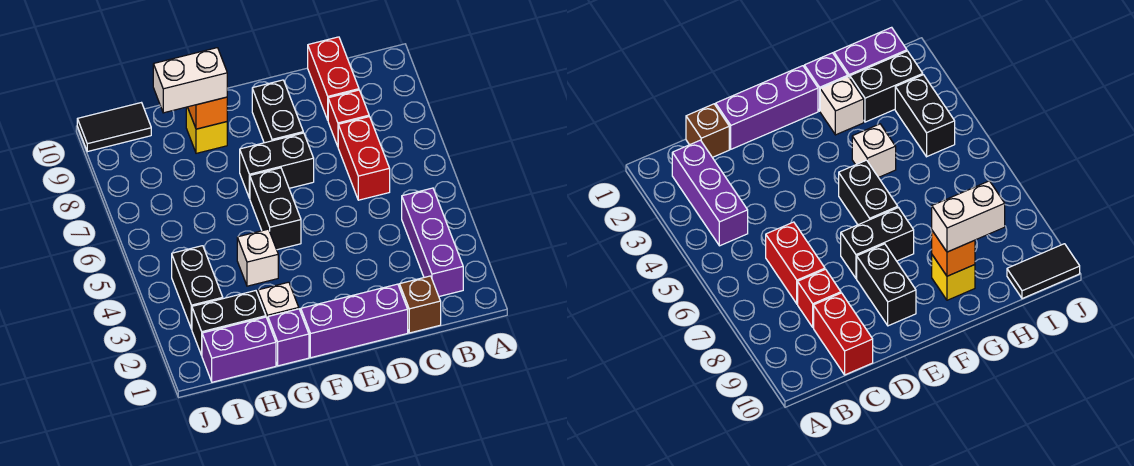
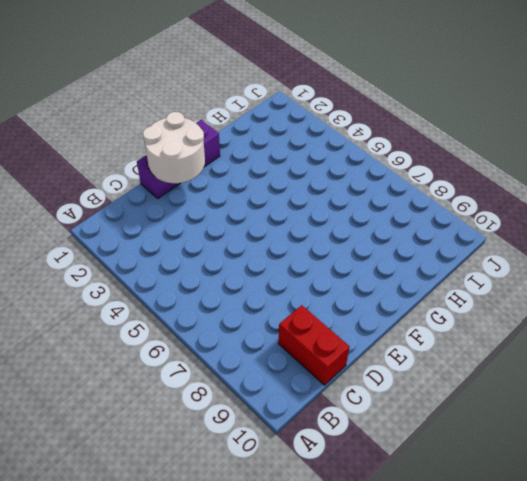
white round brick D1:E2 level 2 -> none
none -> purple brick B2:B4 level 1
none -> brown brick C1 level 1
none -> red brick C6:C7 level 1

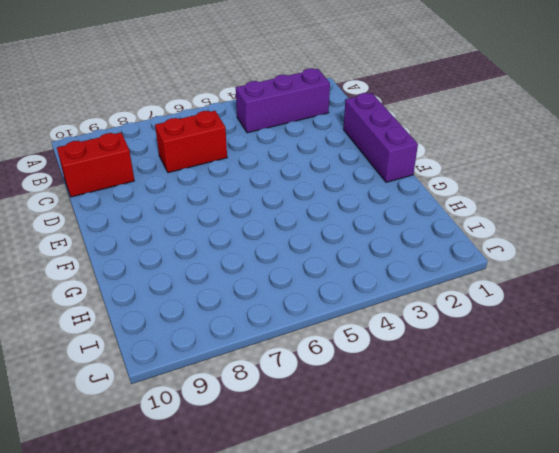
none -> brown brick C1 level 1
none -> red brick C8 level 1
none -> black brick E7:F7 level 1

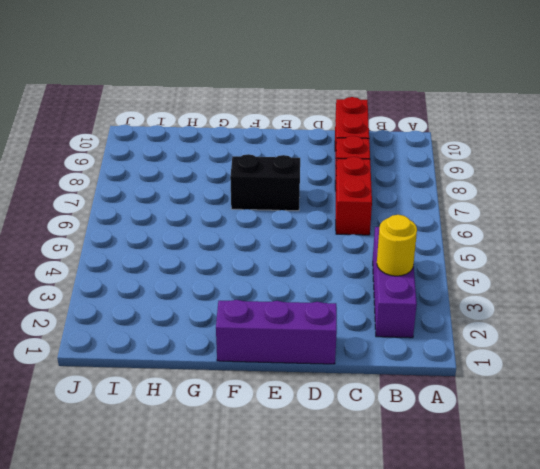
yellow round brick B3 level 2 -> none
none -> brown brick C1 level 1
none -> black brick E8:E9 level 1
none -> black brick F5:F6 level 1

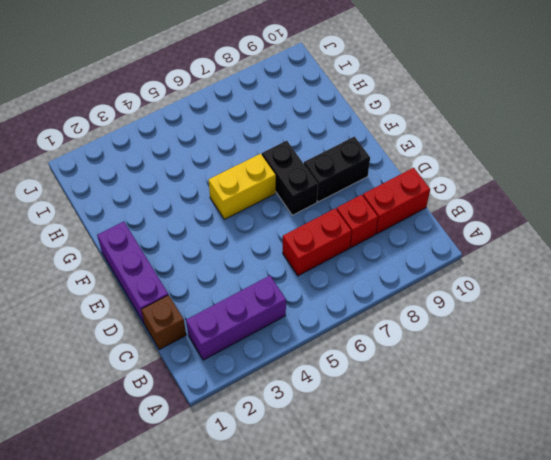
yellow brick F5:F6 level 1 -> black brick F5:F6 level 1
none -> purple brick G1 level 1
none -> white brick G2 level 1
none -> white brick G4 level 1

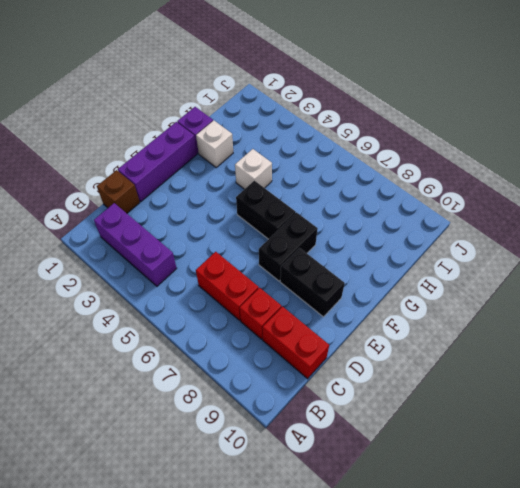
none -> yellow brick G9 level 1
none -> purple brick H1:I1 level 1
none -> black brick H2:I2 level 1

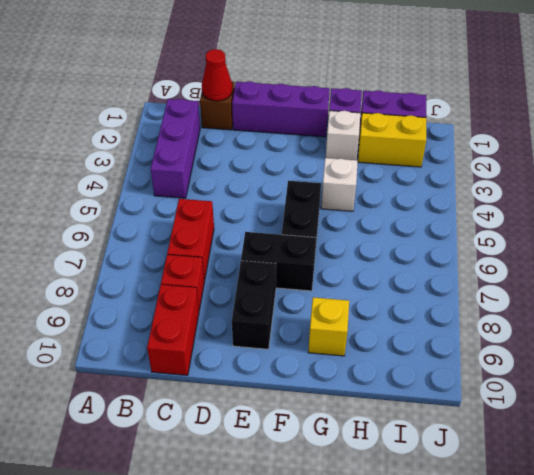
red cone C1 level 2 -> none
yellow brick H2:I2 level 1 -> black brick H2:I2 level 1
none -> black brick I3:I4 level 1
none -> black tile I10:J10 level 1
none -> orange brick G9 level 2

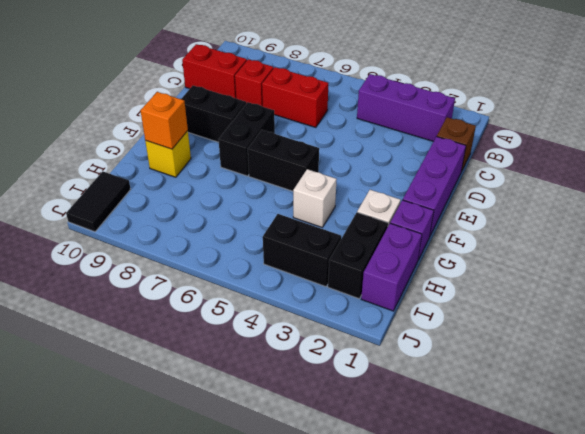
none -> white brick G9:H9 level 3

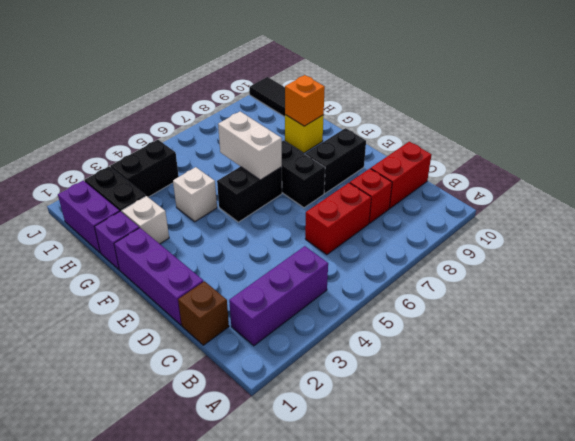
white brick F6:G6 level 2 -> white brick G9:H9 level 3

